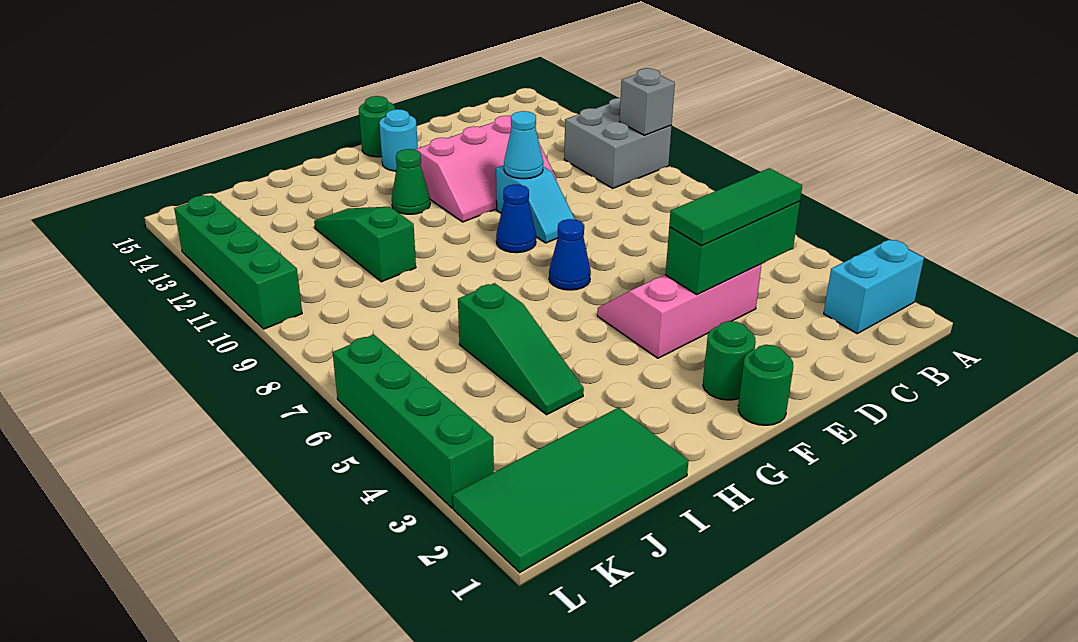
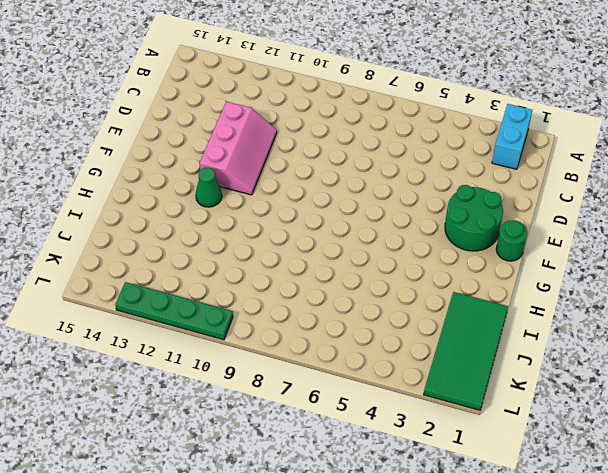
green round brick E2:F3 level 1 -> green round brick F2 level 1
green plate L10:L13 level 1 -> green brick L10:L13 level 1
none -> grey brick A10:B11 level 1
none -> pink slope D4:F5 level 1 top 4
none -> cyan slope E9:E10 level 1 top 10

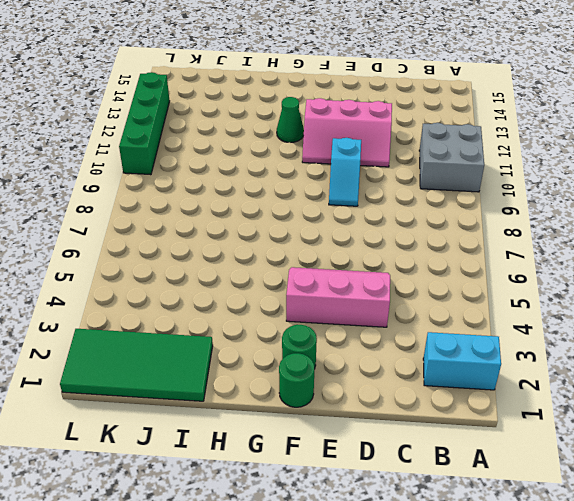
none -> blue cone F7 level 1
none -> blue cone F9 level 1
none -> cyan round brick F14 level 1

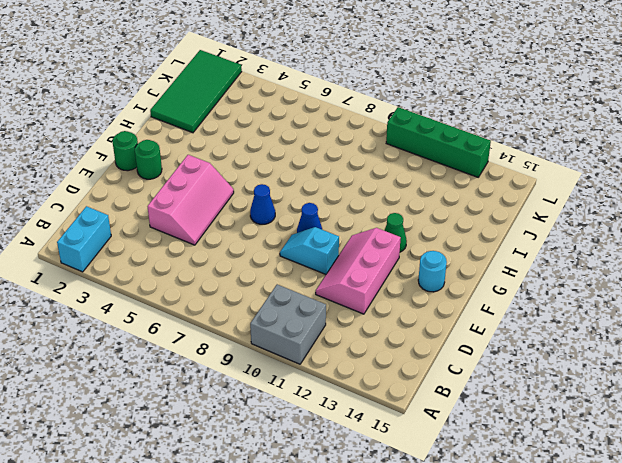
none -> green round brick F15 level 1
none -> green slope I4:I6 level 1 top 6
none -> green slope I10:I12 level 1 top 10

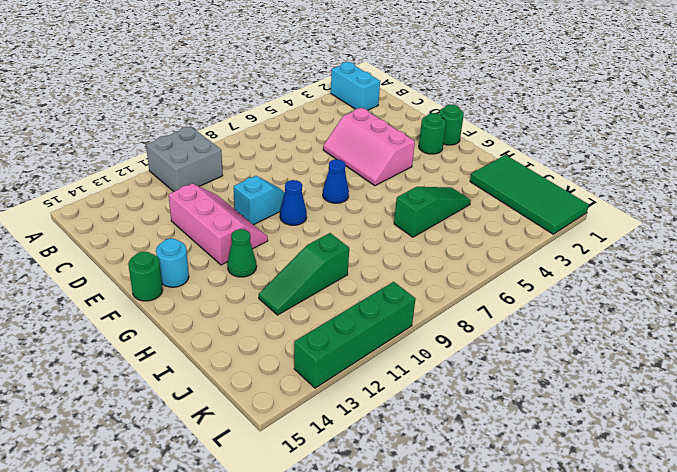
none -> green brick L3:L6 level 1
none -> grey brick A10 level 2
none -> green brick C4:E4 level 2

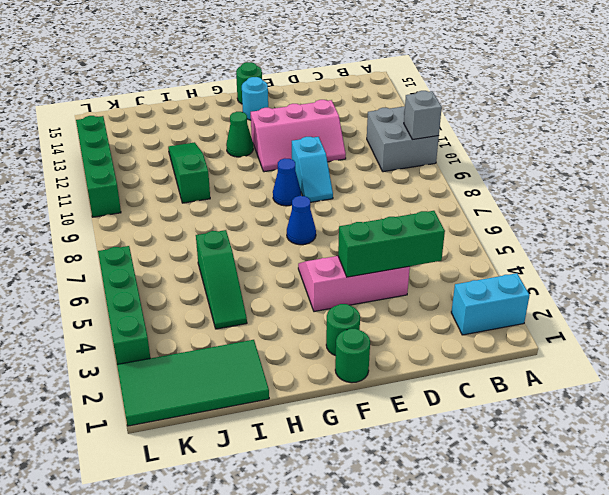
none -> cyan cone E10 level 2
none -> green tile C4:E4 level 3

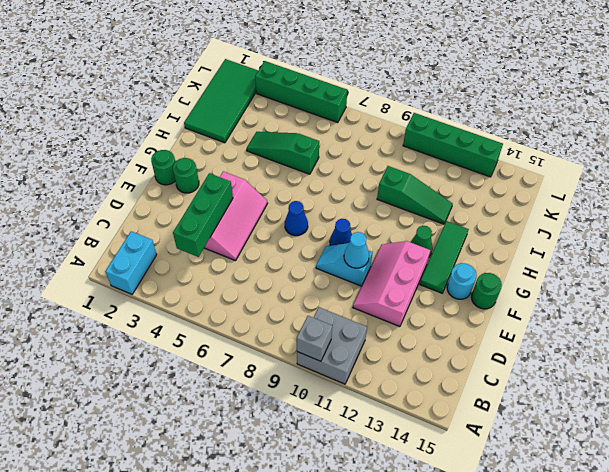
green tile F13:H13 level 1 -> green tile C4:E4 level 3

